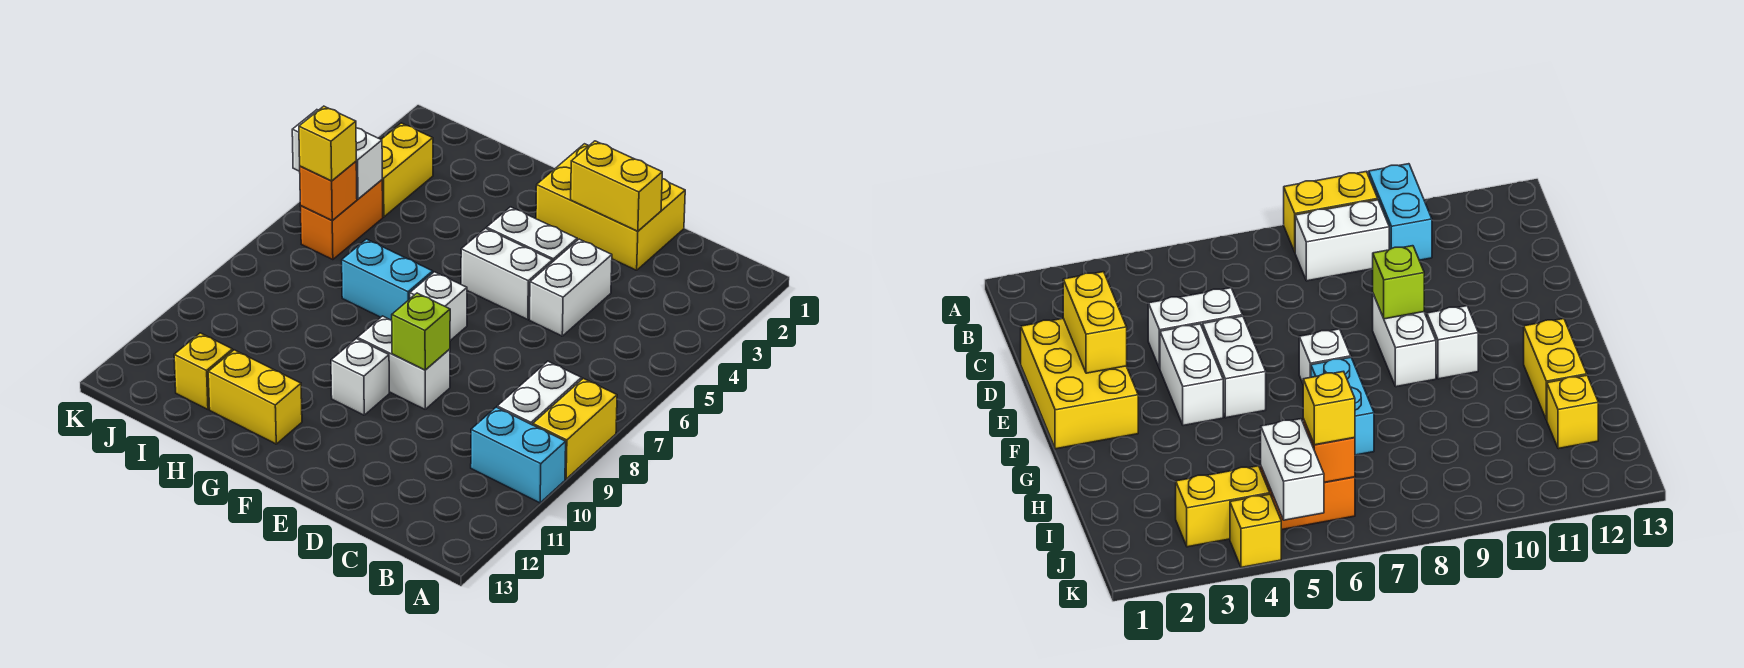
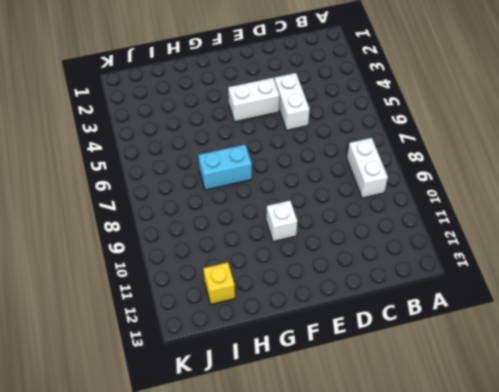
none -> yellow brick A8:A9 level 1
none -> cyan brick A10:B10 level 1
none -> yellow brick D1:F2 level 1

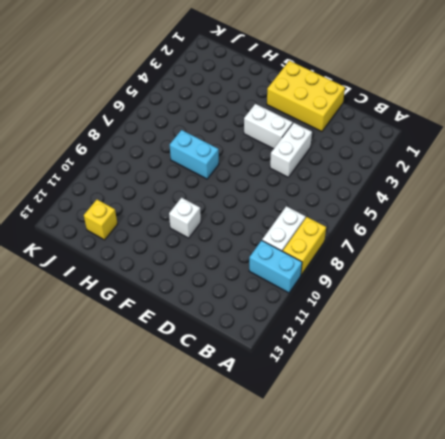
none -> white brick E5:F5 level 1
none -> white brick E9:F9 level 1
none -> white brick F7 level 1

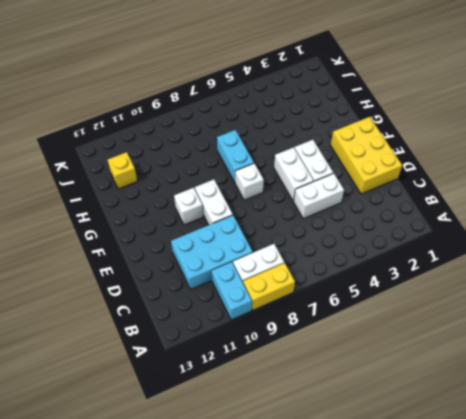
cyan brick C9:D11 level 1 -> none
none -> yellow brick G12:H12 level 1
none -> yellow brick J3:J4 level 1
none -> orange brick J5:J6 level 1

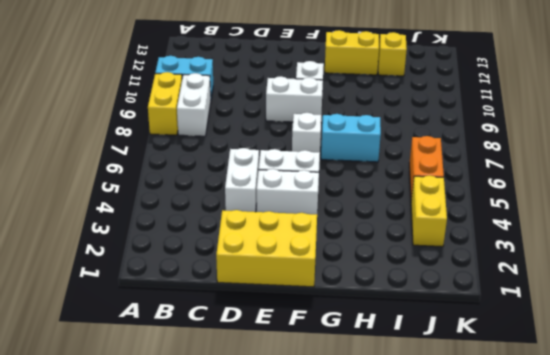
none -> yellow brick K4 level 1
none -> yellow brick D2:E2 level 2
none -> lime brick E9 level 2

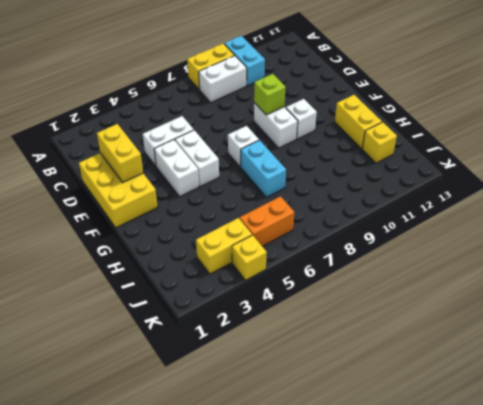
none -> white brick J5:K5 level 2
none -> orange brick J6 level 2
none -> yellow brick J6 level 3

